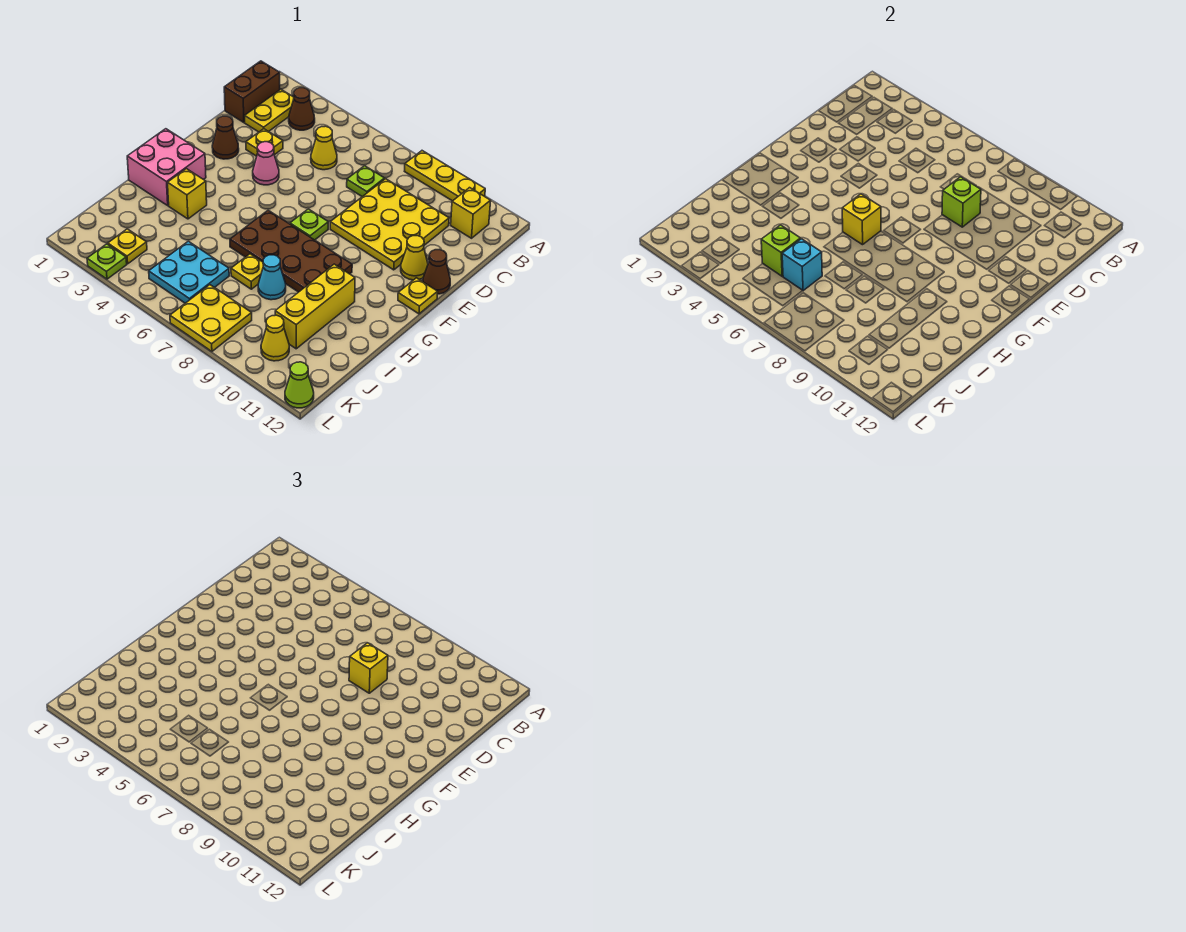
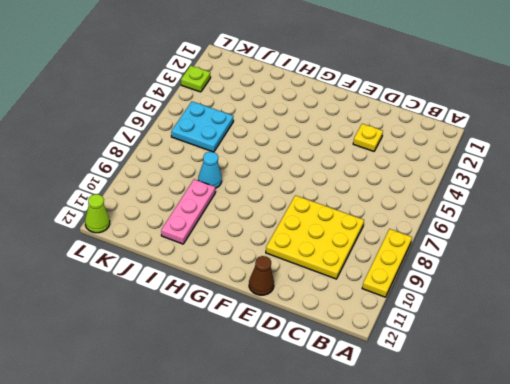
pink plate I9:I11 level 1 -> yellow brick H10:J10 level 1
none -> brown brick B1:C1 level 1
none -> yellow plate B2:C2 level 1
none -> brown cone B3 level 1
none -> yellow brick B11 level 1

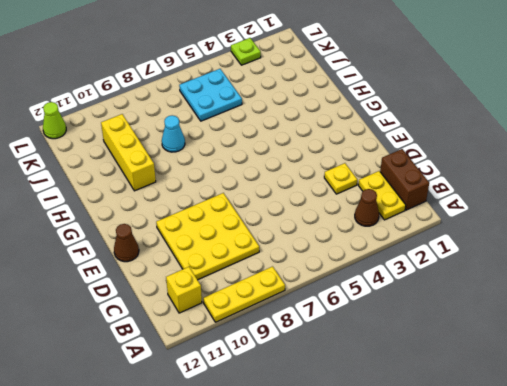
none -> yellow cone C5 level 1
none -> lime plate C7 level 1
none -> brown cone E2 level 1
none -> pink cone E4 level 1

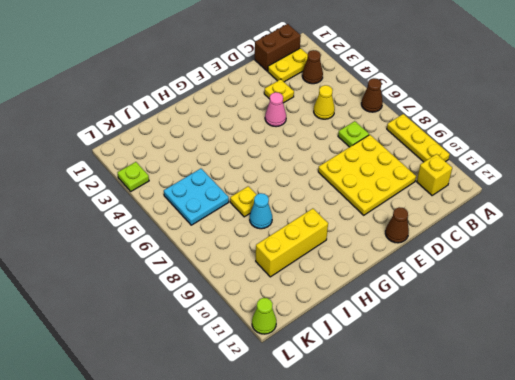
brown cone A6 level 1 -> brown cone E2 level 1
none -> yellow cone E11 level 1
none -> lime plate F7 level 1
none -> yellow plate F12 level 1
none -> pink brick G1:H2 level 1

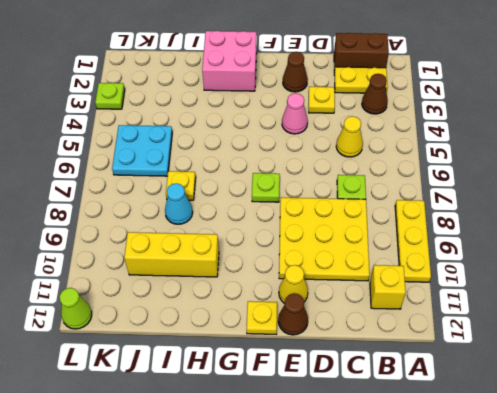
none -> brown plate G6:H9 level 1
none -> yellow brick H3 level 1
none -> yellow plate K3 level 1
none -> yellow plate K7:L8 level 1

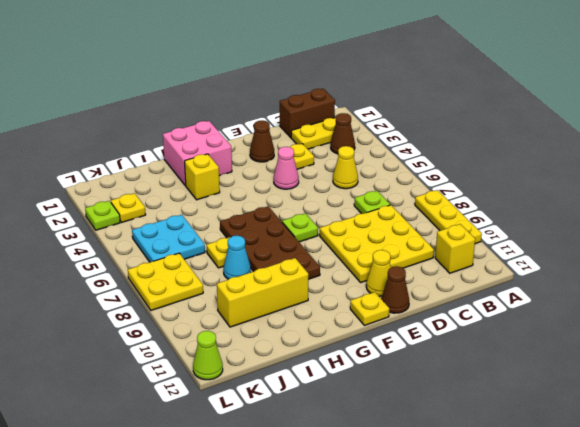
none -> yellow cone K10 level 1
none -> lime brick D8 level 2
none -> yellow brick G6 level 2
none -> lime brick J5 level 2

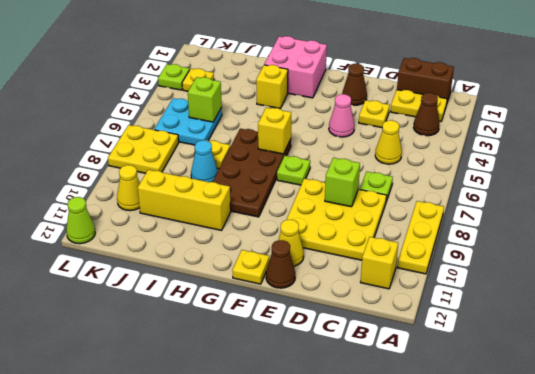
none -> cyan brick J6 level 2
none -> yellow brick D8 level 3

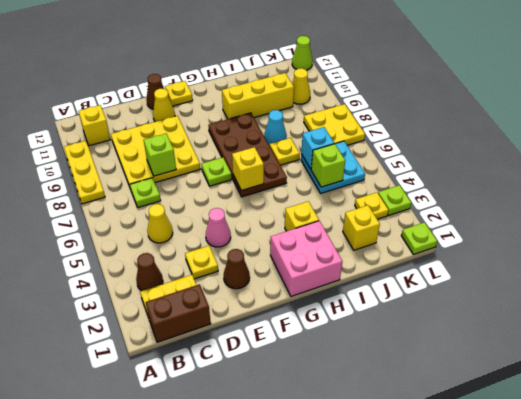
yellow brick J2 level 1 -> yellow brick D8 level 3
lime plate L1 level 1 -> none

